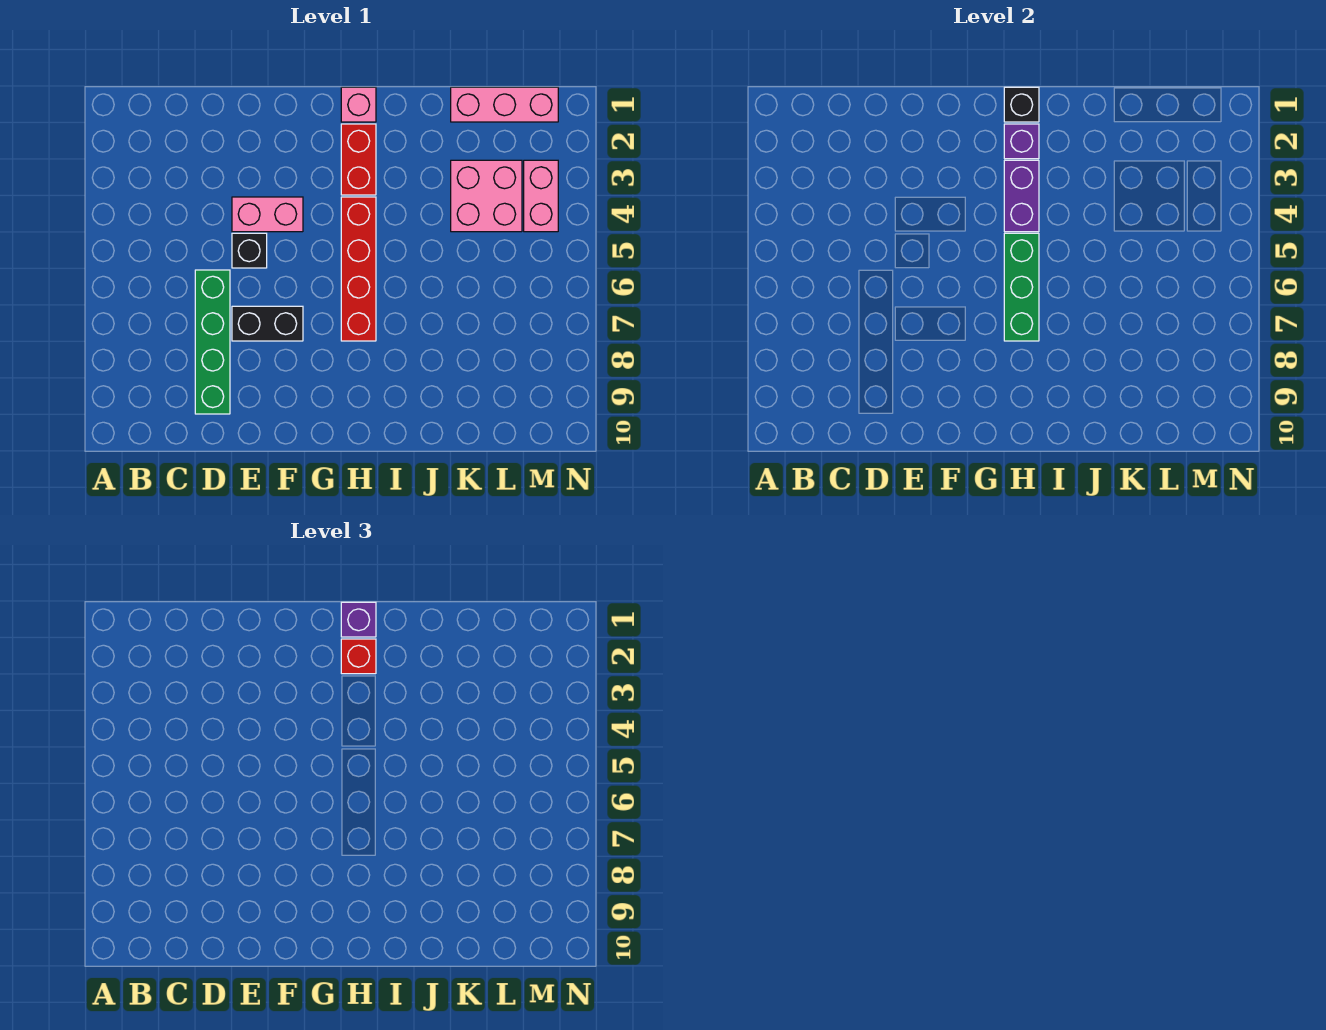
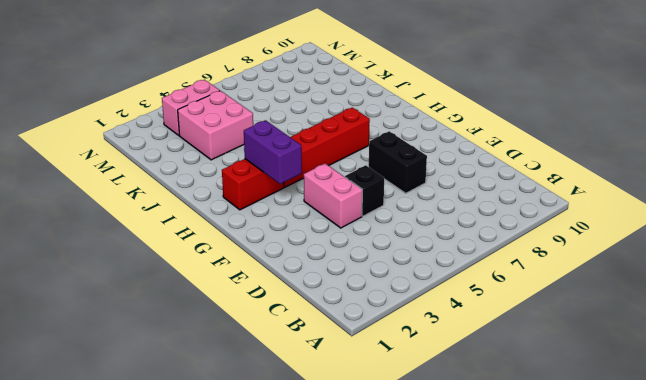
purple brick G3:H3 level 2 -> purple brick H3:H4 level 2
none -> green brick D6:D9 level 1
none -> pink brick H1 level 1
none -> pink brick K1:M1 level 1

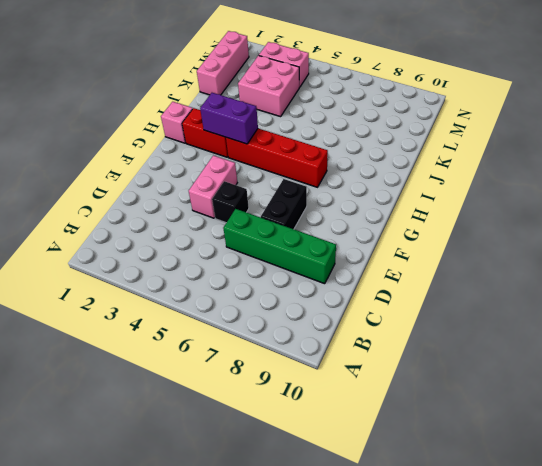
none -> black brick H1 level 2
none -> purple brick H2 level 2
none -> green brick H5:H7 level 2

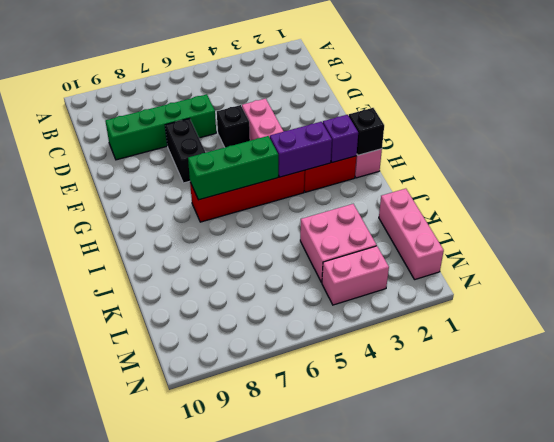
none -> purple brick H1 level 3
none -> red brick H2 level 3

